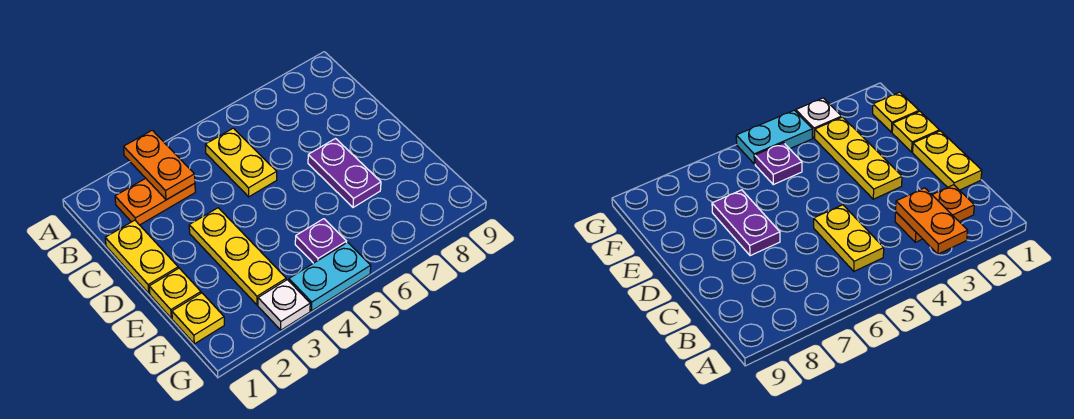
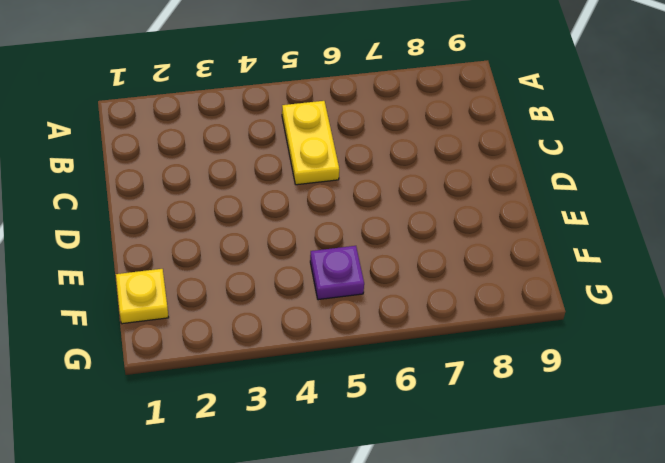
none -> orange plate B2:B3 level 1
none -> yellow plate C1:D1 level 1

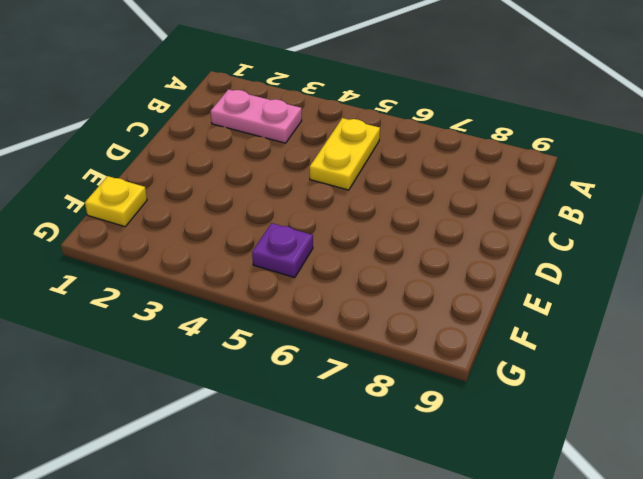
pink plate B2:B3 level 1 -> orange plate B2:B3 level 1
none -> yellow plate C1:D1 level 1
none -> yellow plate D3:F3 level 1

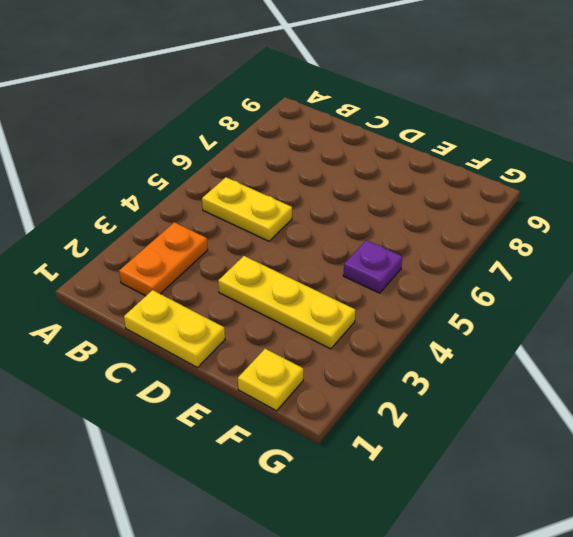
none -> purple plate D7:E7 level 1
none -> yellow plate E1 level 1

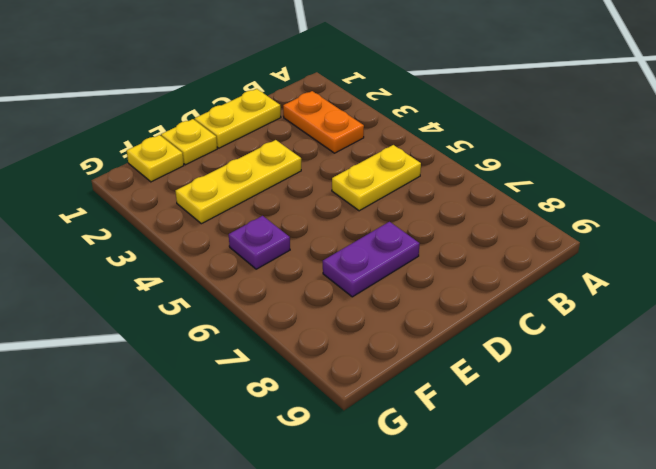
none -> white plate G3 level 1
none -> cyan plate G4:G5 level 1

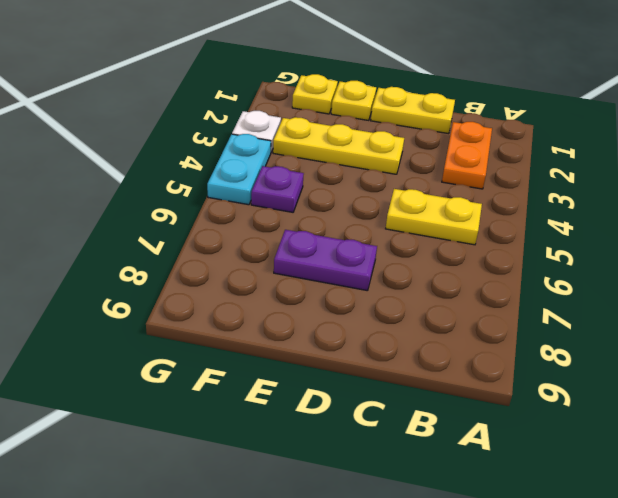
none -> orange plate A3:B3 level 2

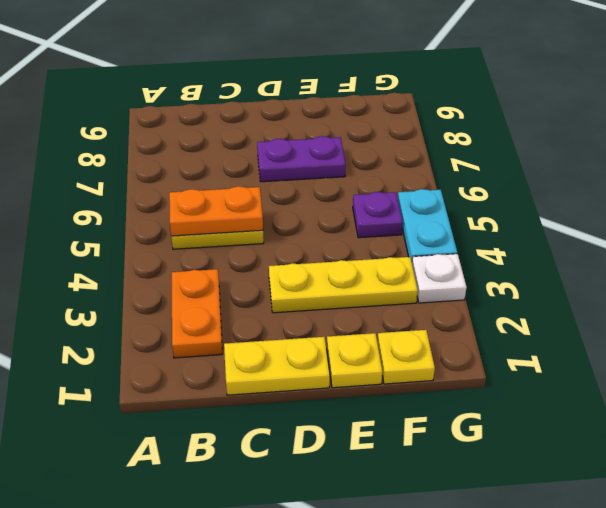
orange plate B5:C5 level 2 -> orange plate A3:B3 level 2

